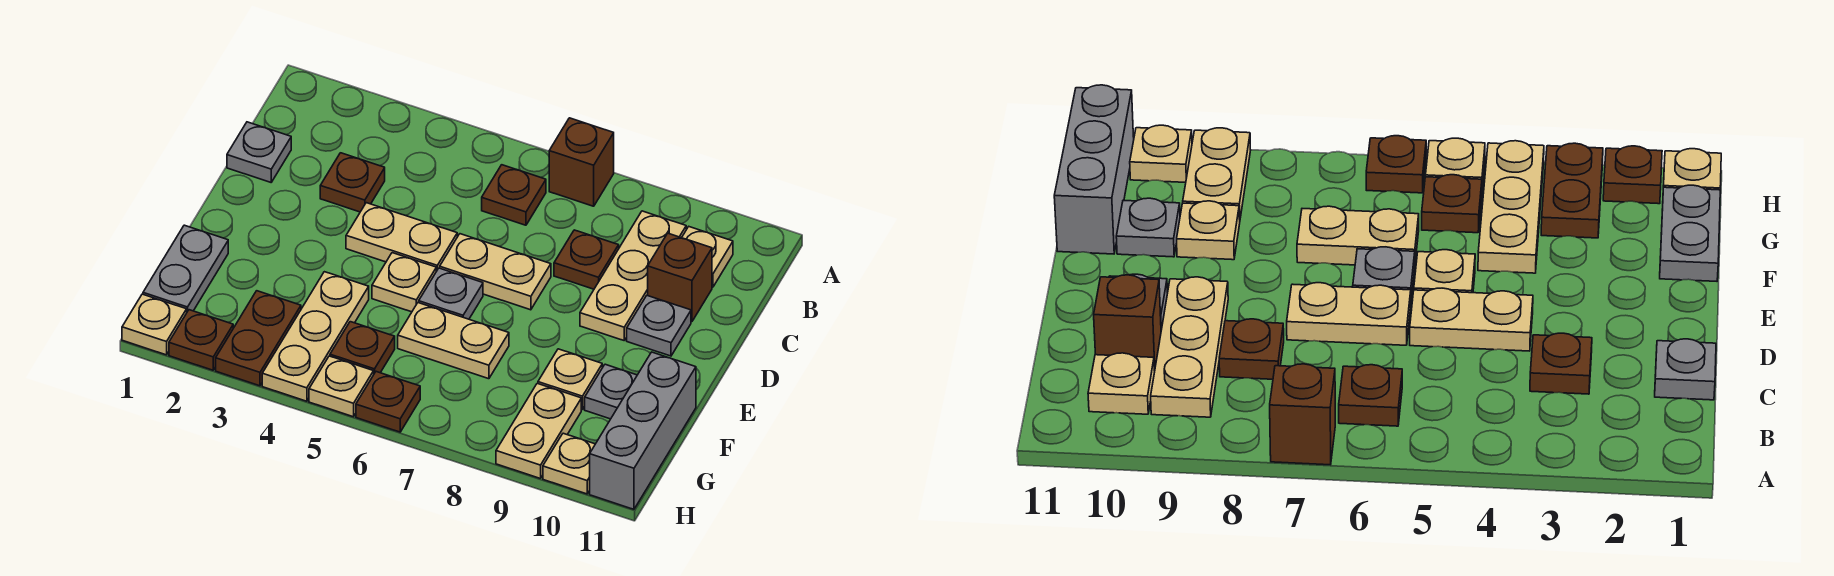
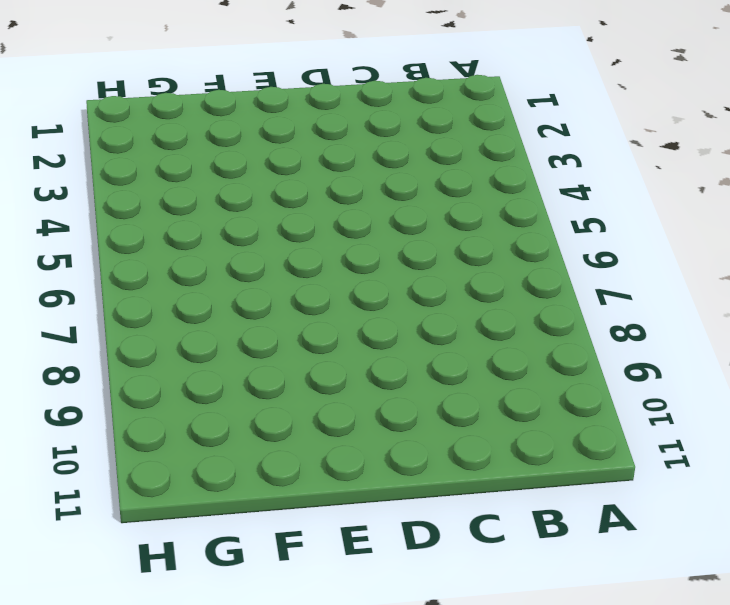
none -> brown brick A7 level 1
none -> brown plate B6 level 1
none -> tan plate B9:D9 level 1

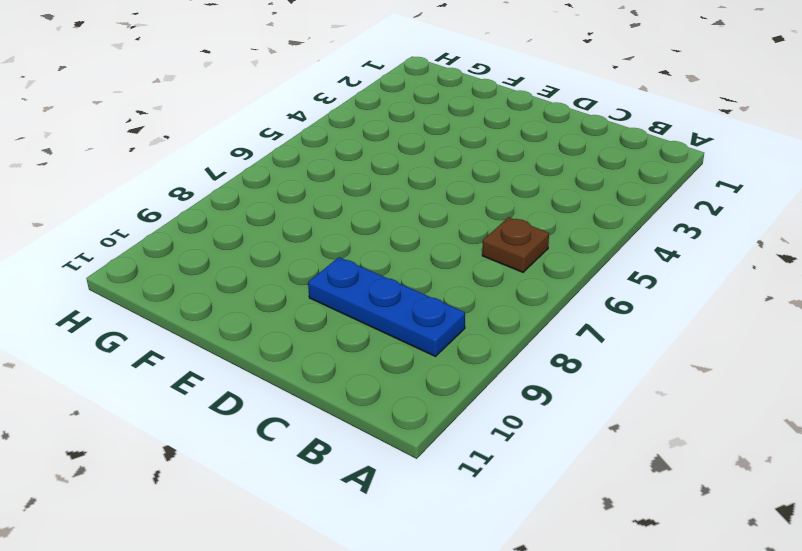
blue plate B9:D9 level 1 -> tan plate B9:D9 level 1
none -> brown brick A7 level 1
none -> tan plate B10 level 1
none -> grey plate C1 level 1

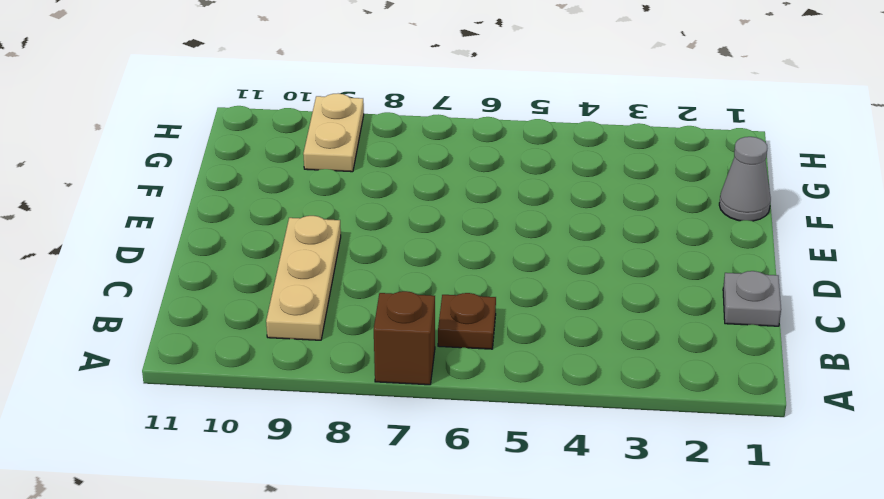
grey cone F1 level 1 -> grey plate F1:G1 level 1
none -> tan plate B10 level 1
none -> brown plate C3 level 1
none -> brown plate C8 level 1

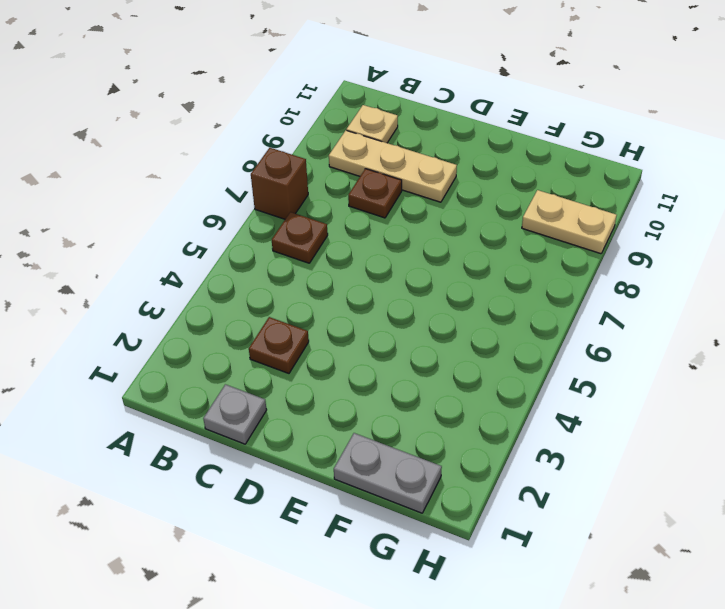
none -> brown brick C10 level 1
none -> tan plate D4:D5 level 1
none -> tan plate D6:D7 level 1

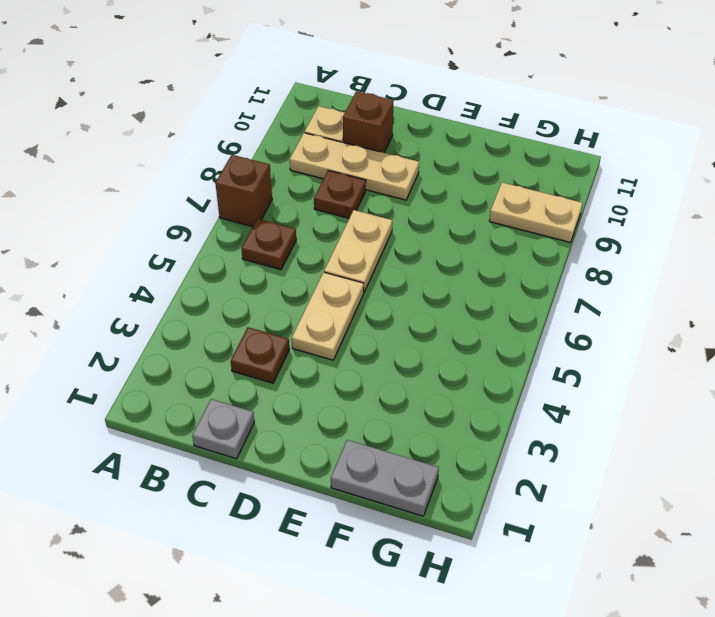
none -> grey plate D10 level 1
none -> tan plate E5 level 1
none -> grey plate E6 level 1

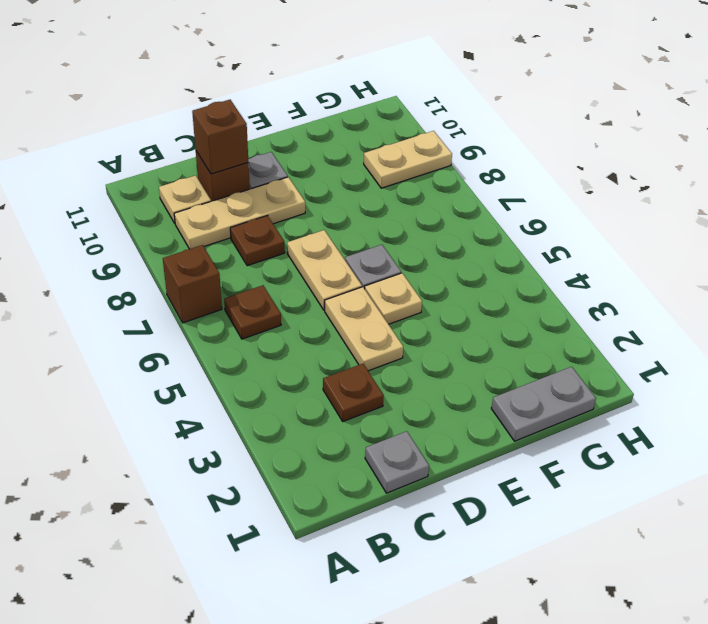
brown brick C10 level 2 -> none
none -> tan plate F4:H4 level 1
none -> tan plate F6:F7 level 1
none -> tan plate F9 level 1

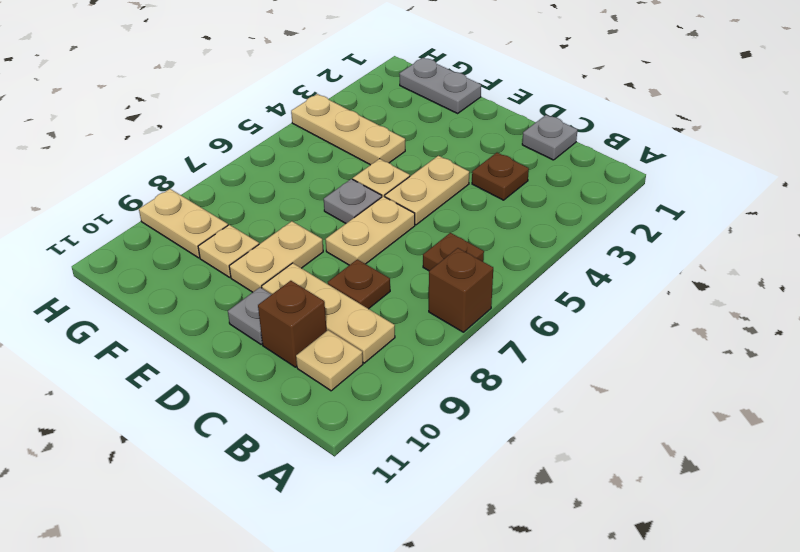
tan plate E8:E9 level 1 -> tan plate F6:F7 level 1
none -> grey plate F10 level 1
none -> grey brick F11:H11 level 1
none -> brown plate G3:H3 level 1

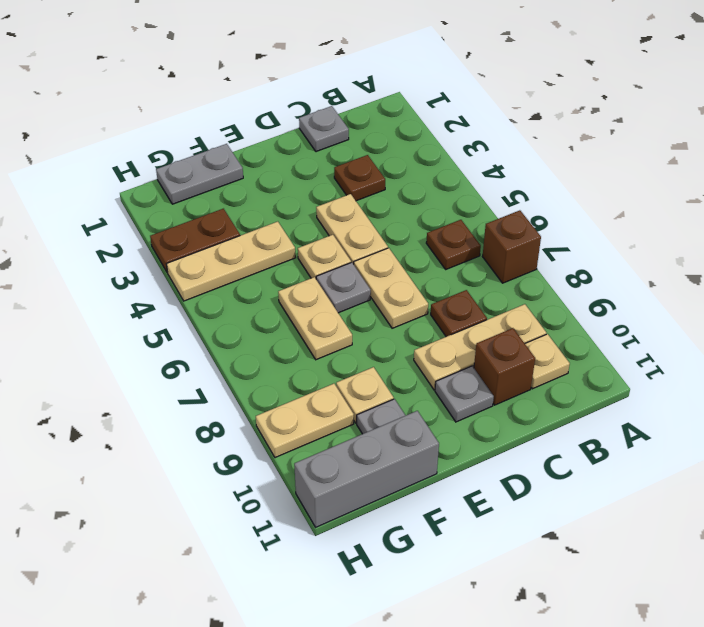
none -> brown plate G5 level 1
none -> tan plate H1 level 1
none -> brown plate H2 level 1

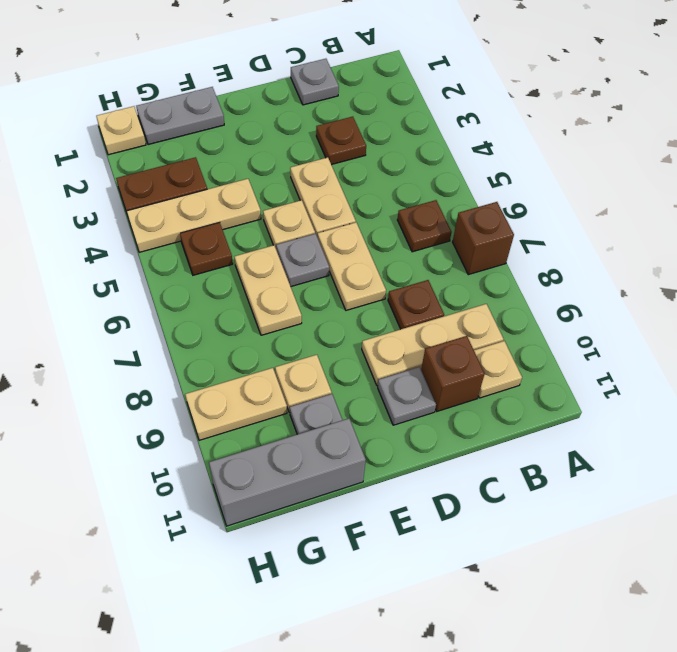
none -> brown plate H2 level 1
none -> tan plate H5 level 1
none -> brown plate H6 level 1

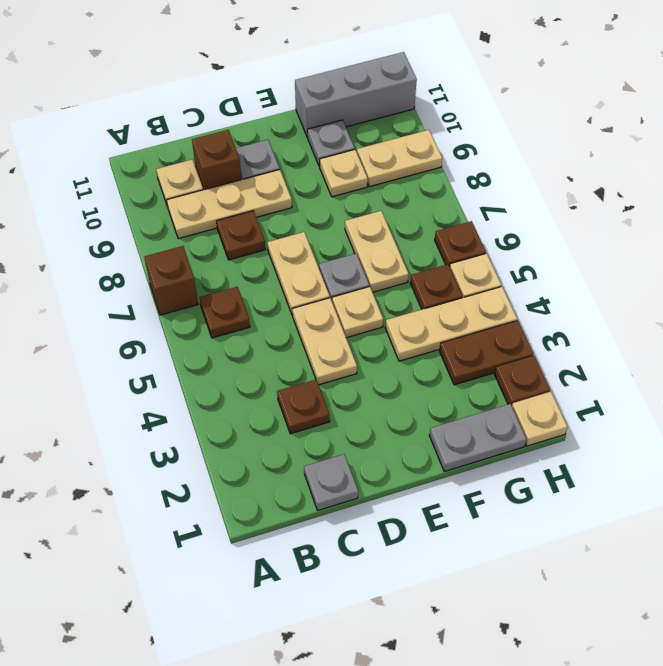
none -> tan plate H10 level 1

